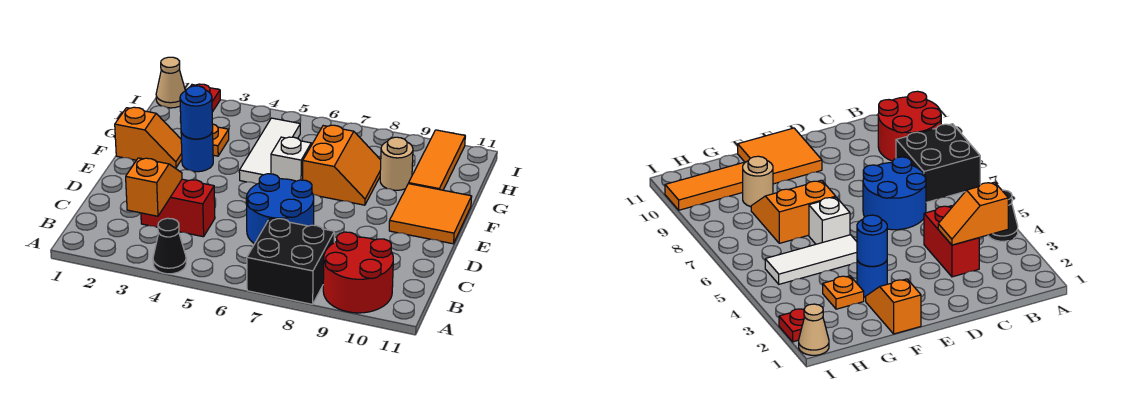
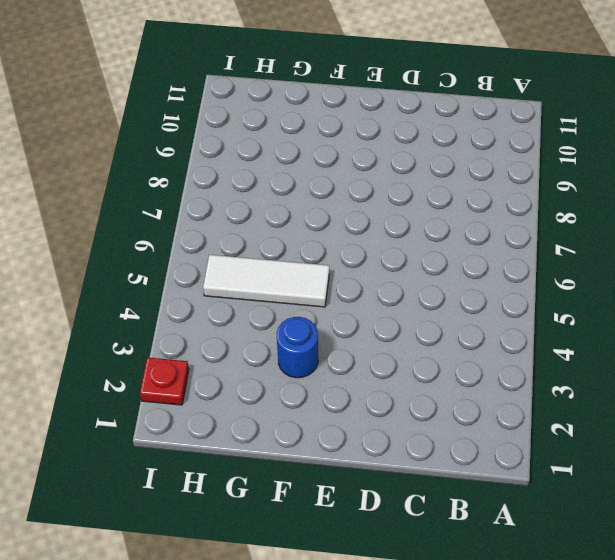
none -> black cone A4 level 1
none -> black brick A7:B8 level 1
none -> red round brick A9:B10 level 1

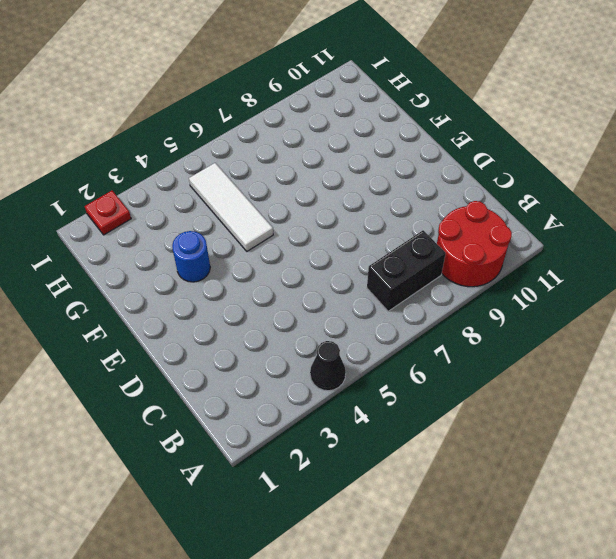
black brick B7:B8 level 1 -> black brick A7:B8 level 1
none -> red brick C3:C4 level 1
none -> blue round brick C6:D7 level 1
none -> orange tile E10:F11 level 1

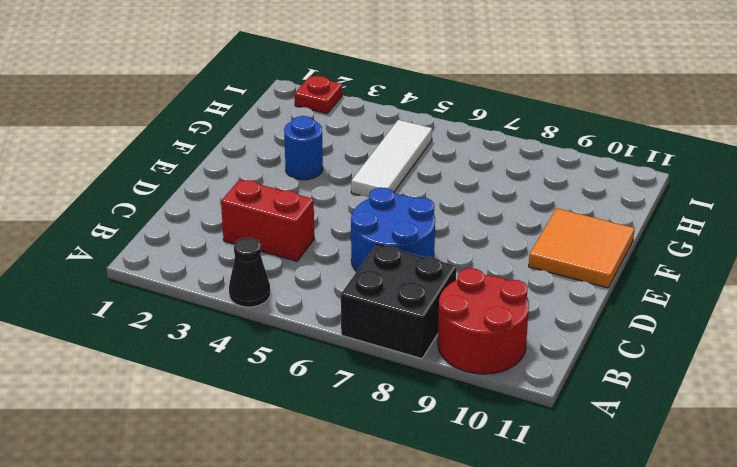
none -> orange slope F1:F2 level 1 top 1
none -> white brick F6 level 1
none -> orange slope F7:G8 level 1 top 7

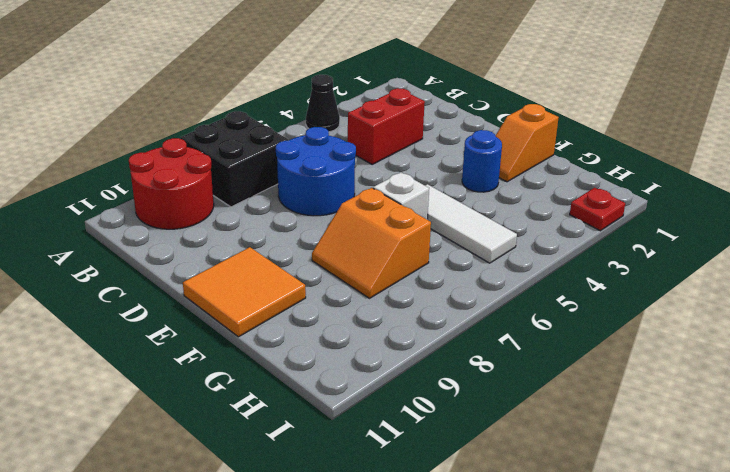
none -> orange plate G3 level 1
none -> tan round brick G9 level 1
none -> orange tile G10:I10 level 1

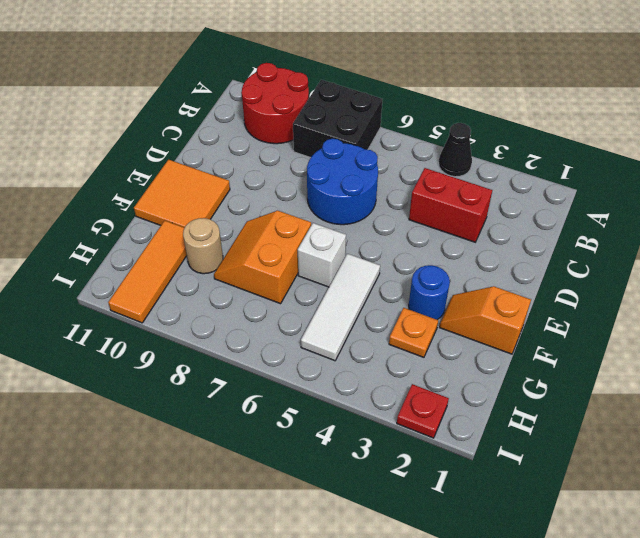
none -> tan cone I1 level 1
none -> orange slope B3:C3 level 2 top B
none -> blue round brick F3 level 2

